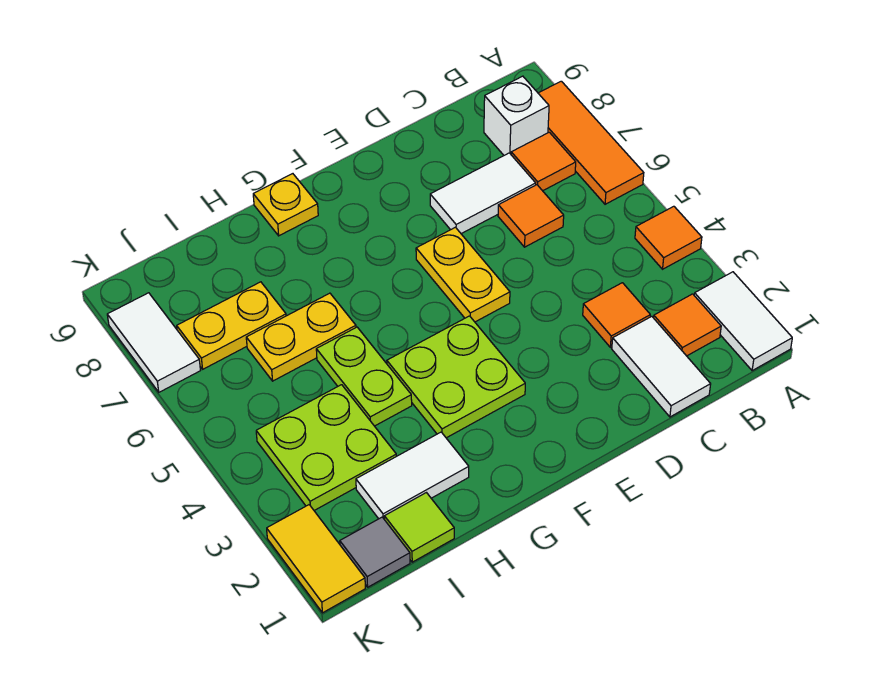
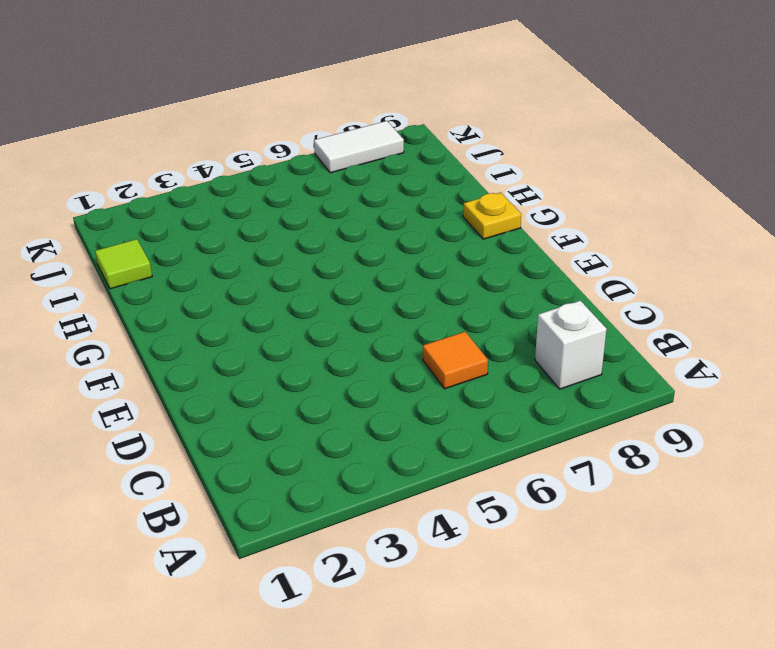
none -> white tile A1:A2 level 1
none -> orange tile A4 level 1
none -> orange tile A6:A8 level 1

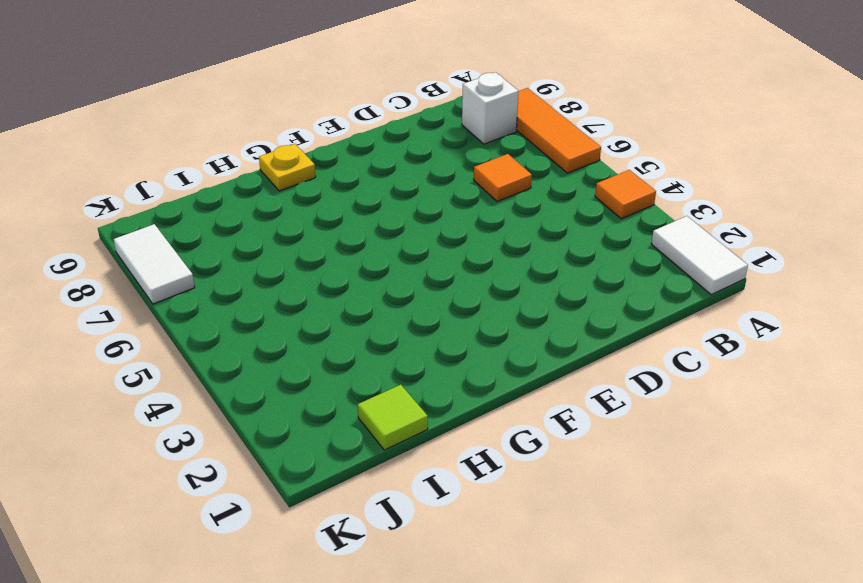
none -> orange tile B2 level 1
none -> orange tile B7 level 1
none -> white tile C1:C2 level 1

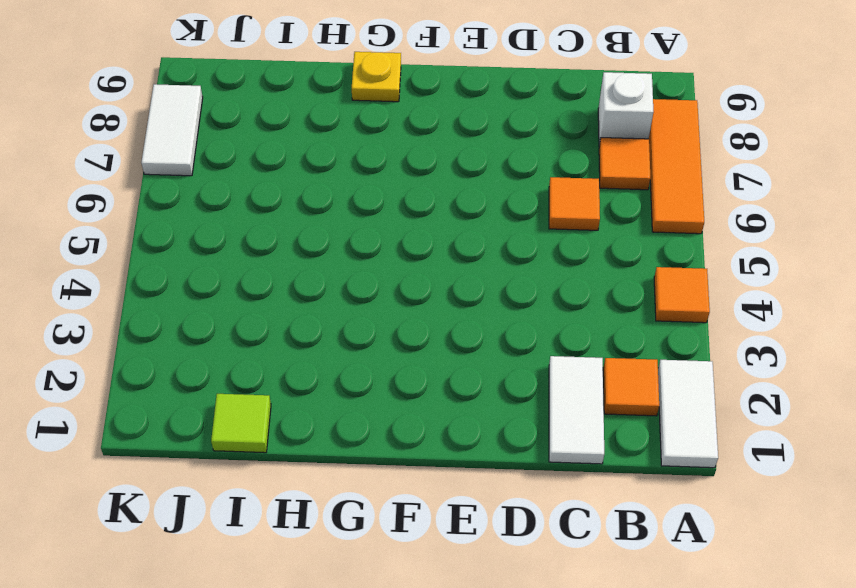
none -> orange tile C3 level 1
none -> white tile C7:D7 level 1
none -> yellow plate E5:E6 level 1

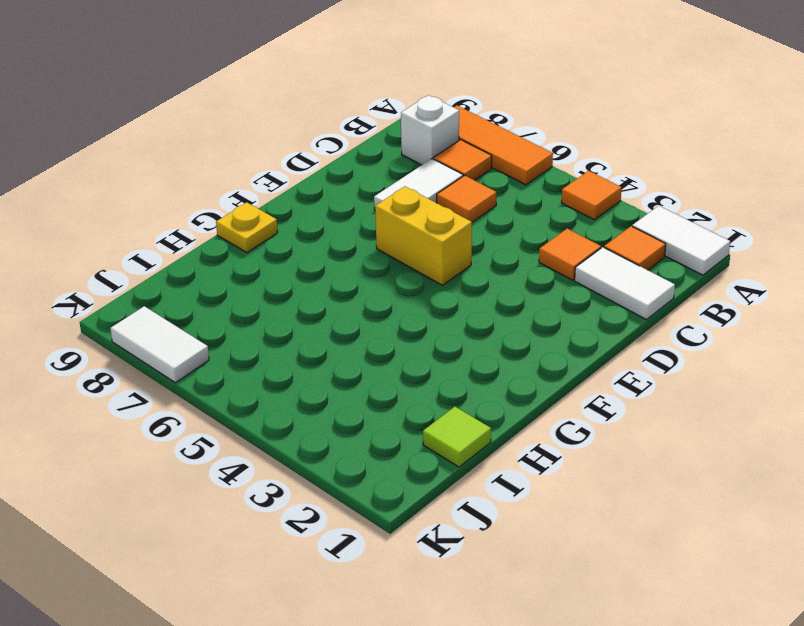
yellow brick E5:E6 level 1 -> yellow plate E5:E6 level 1
none -> lime plate F3:G4 level 1
none -> white tile H2:I2 level 1
none -> lime plate H4:H5 level 1

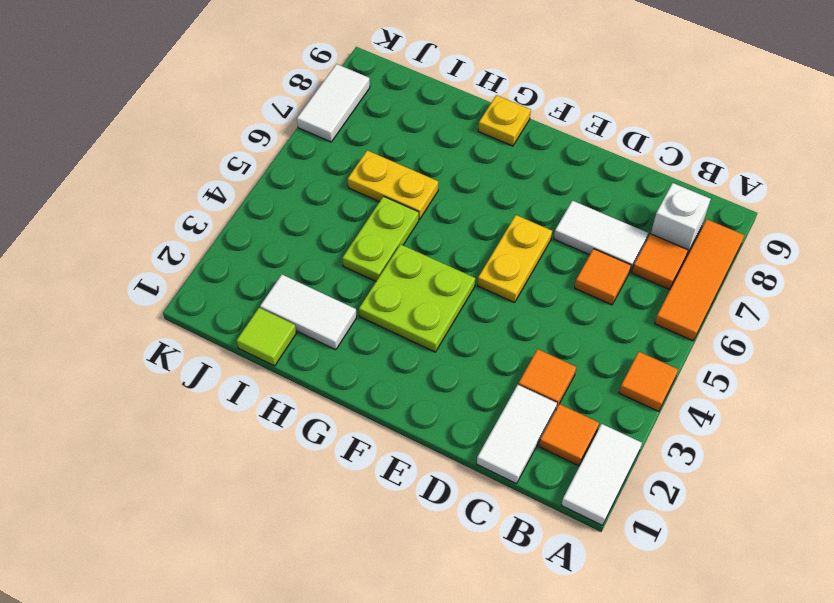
none -> lime plate I3:J4 level 1
none -> yellow plate I7:J7 level 1
none -> grey tile J1 level 1

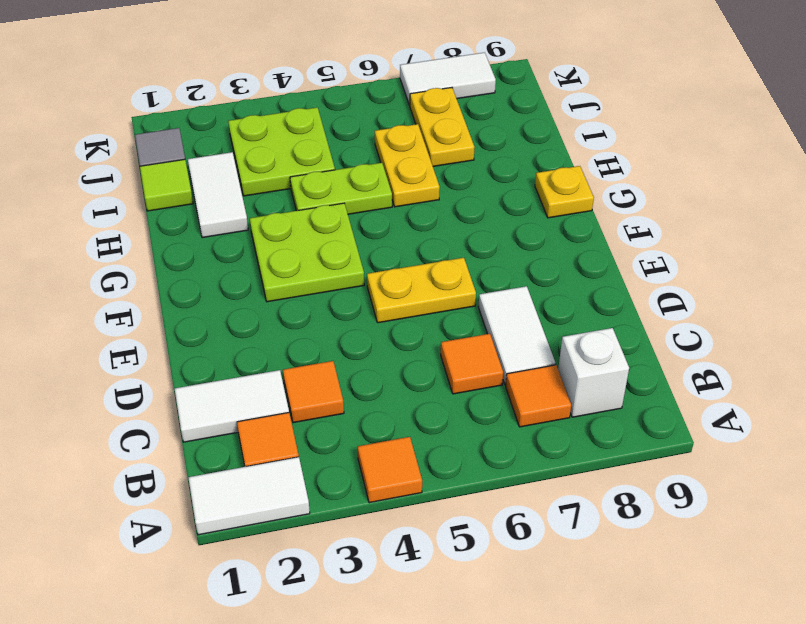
none -> orange tile A6:A8 level 1
none -> yellow tile K1:K2 level 1

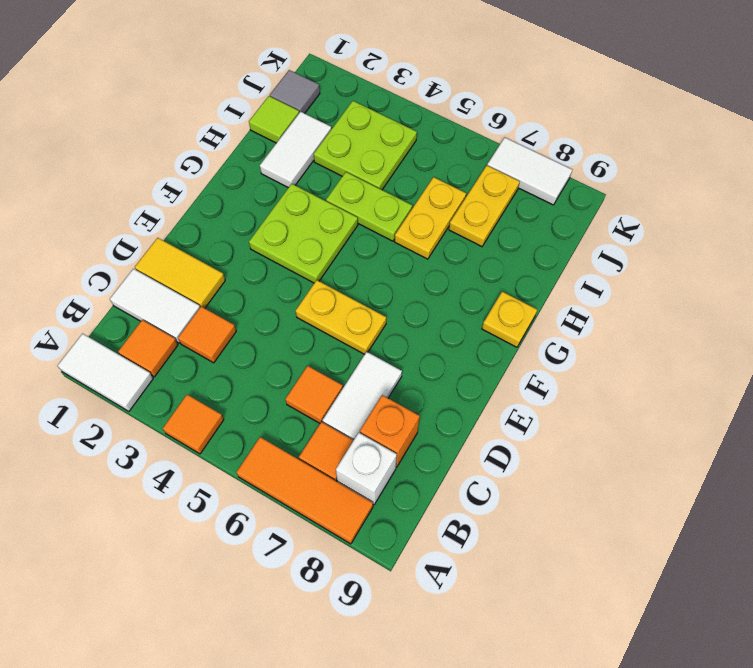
orange brick C8 level 1 -> none
yellow tile D1:D2 level 1 -> yellow tile K1:K2 level 1

